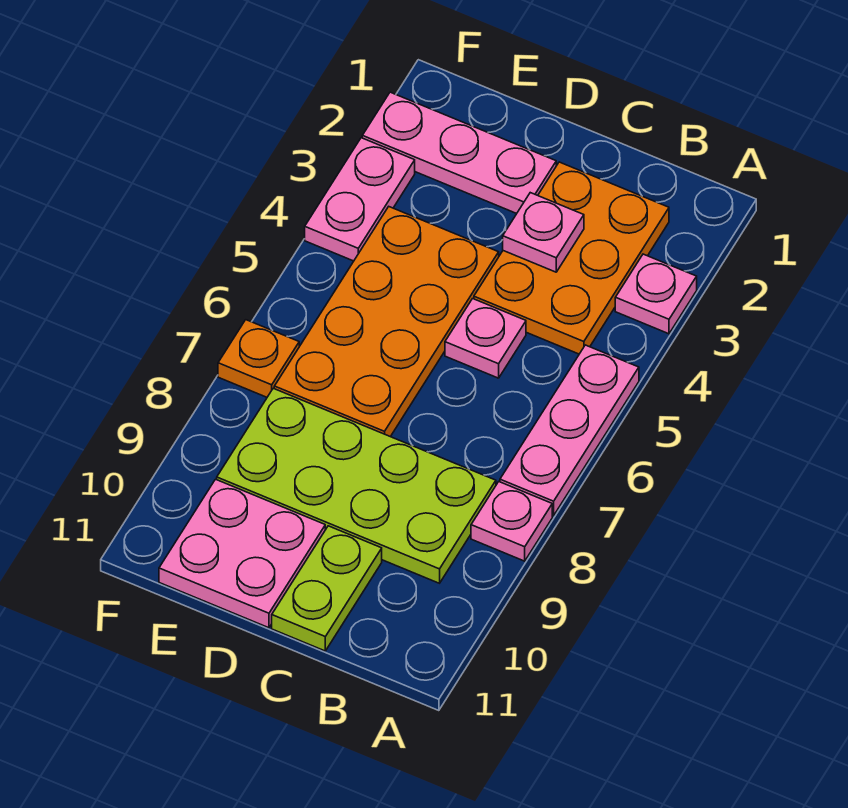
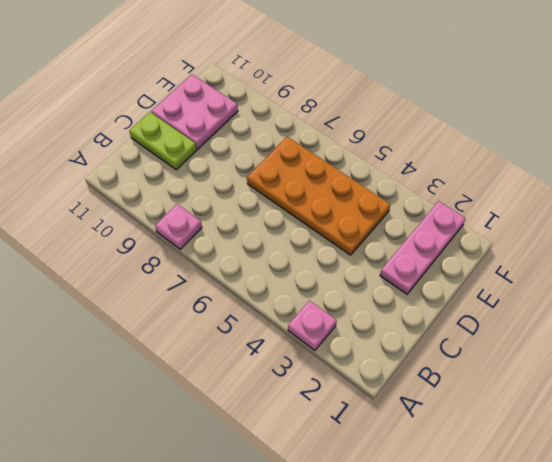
none -> pink plate A5:A7 level 1
none -> orange plate B2:C4 level 1
none -> lime plate B8:E9 level 1

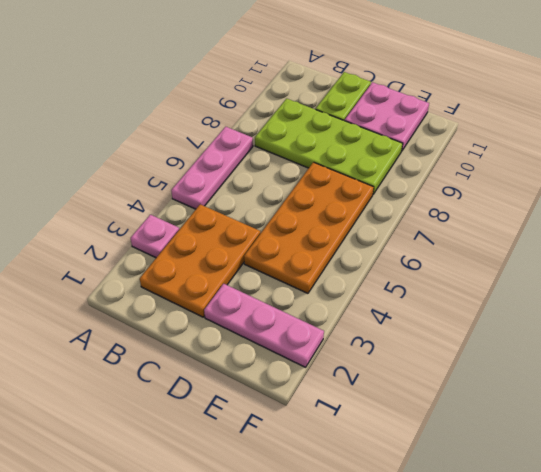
none -> pink plate A8 level 1
none -> pink plate C5 level 1
none -> pink plate F3:F4 level 1

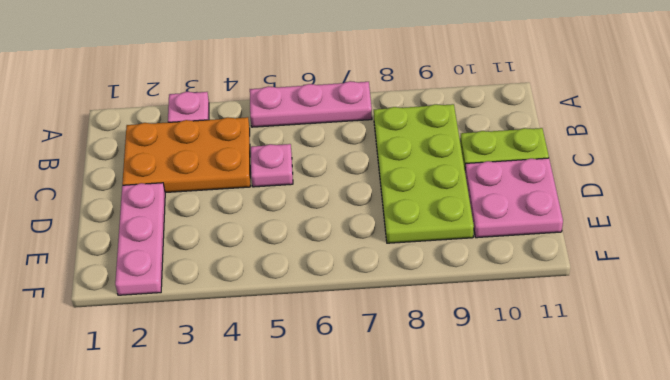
none -> pink plate A8 level 1
none -> orange plate D4:E7 level 1
none -> pink plate F3:F4 level 1

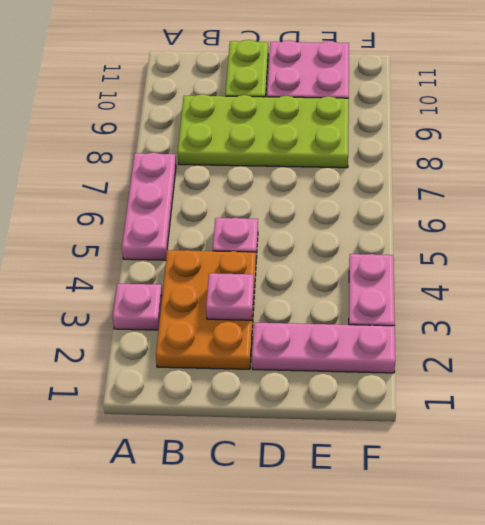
none -> pink plate A8 level 1
none -> orange plate D4:E7 level 1
none -> orange plate F7 level 1

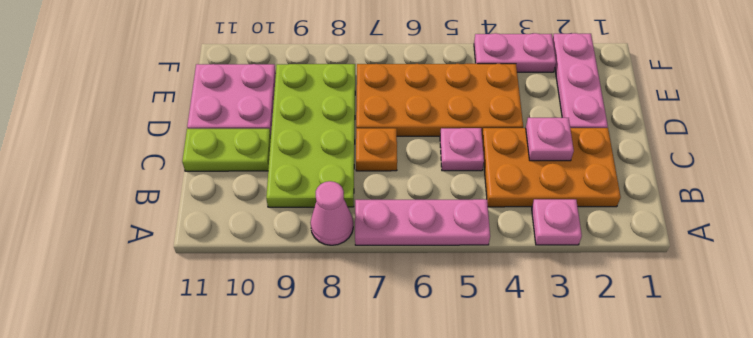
pink cone A8 level 1 -> pink plate A8 level 1
orange plate C7 level 1 -> orange plate F7 level 1

